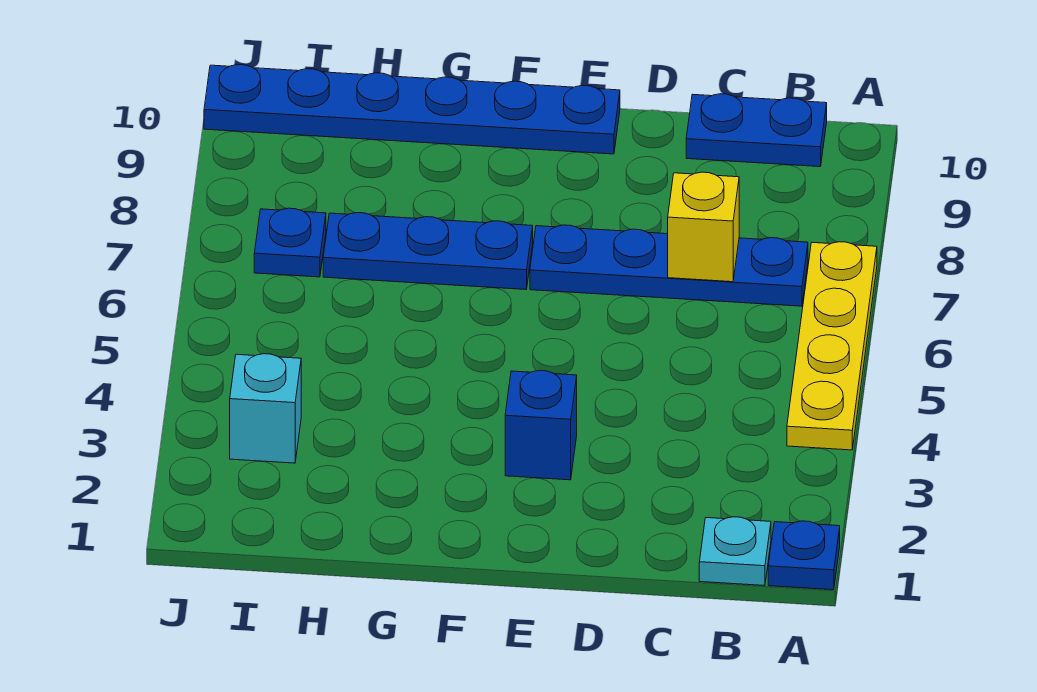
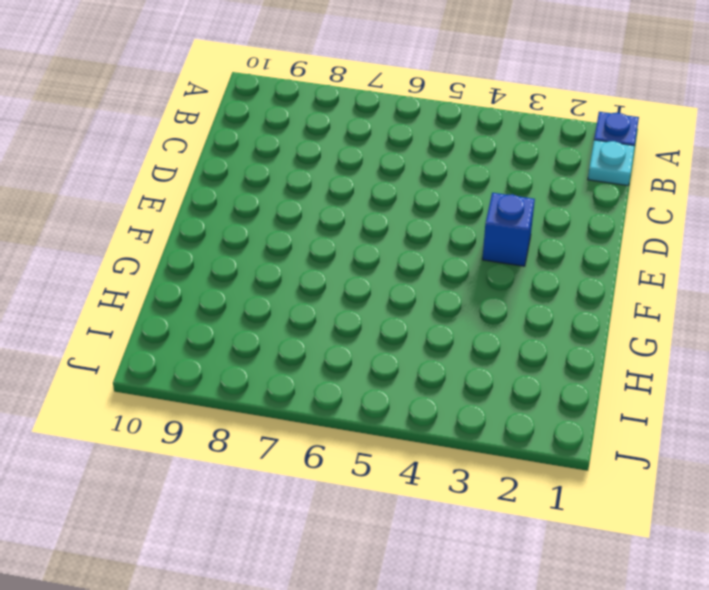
none -> yellow plate A4:A7 level 1
none -> blue plate B7:E7 level 1

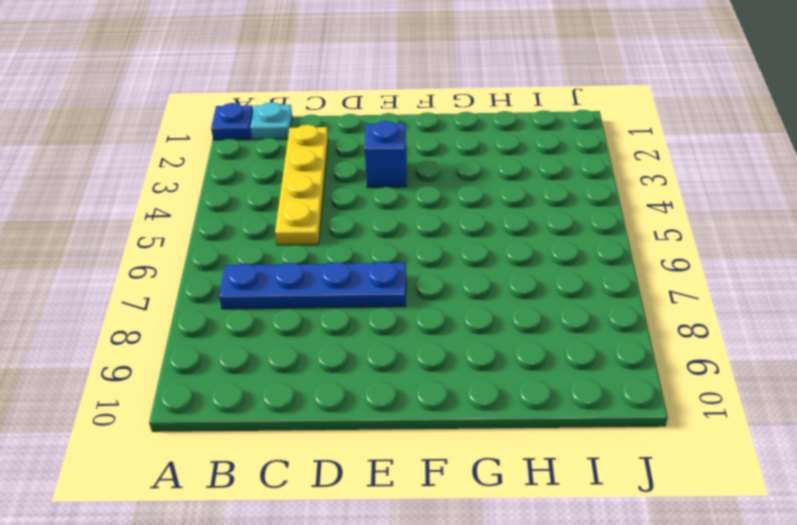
yellow plate C2:C5 level 1 -> yellow plate A4:A7 level 1
none -> blue plate B10:C10 level 1
none -> blue plate E10:J10 level 1

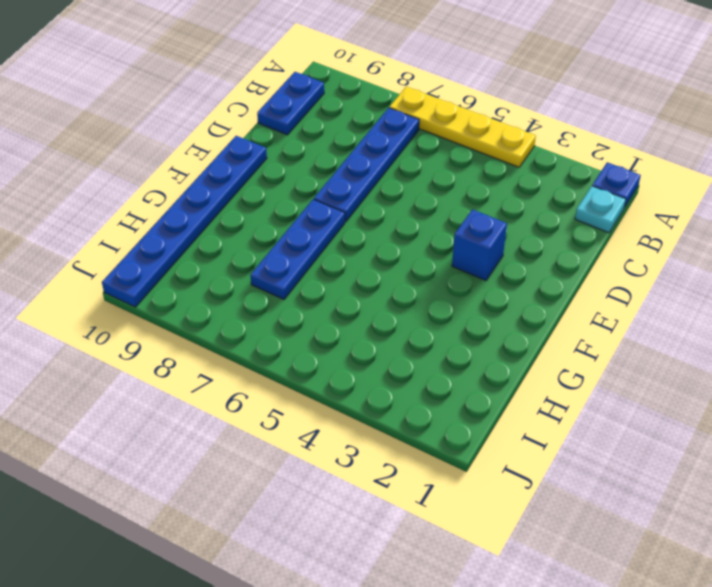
none -> cyan brick I3 level 1
none -> blue plate I7 level 1

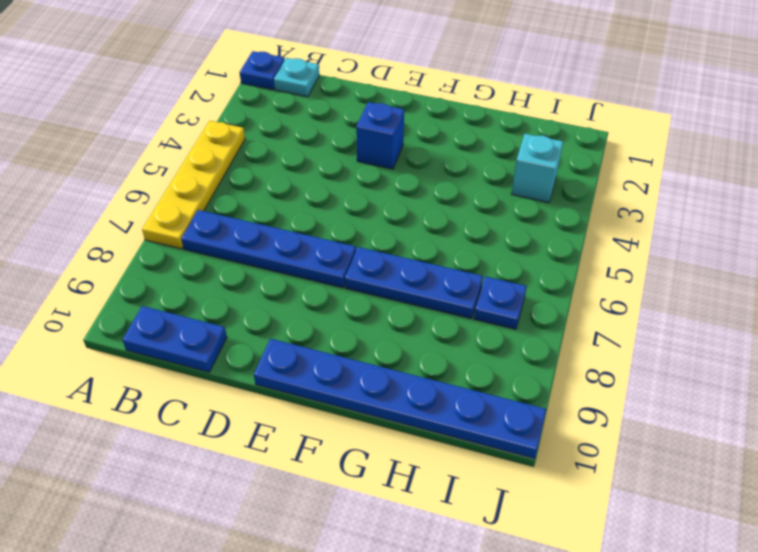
none -> yellow brick C7 level 2

